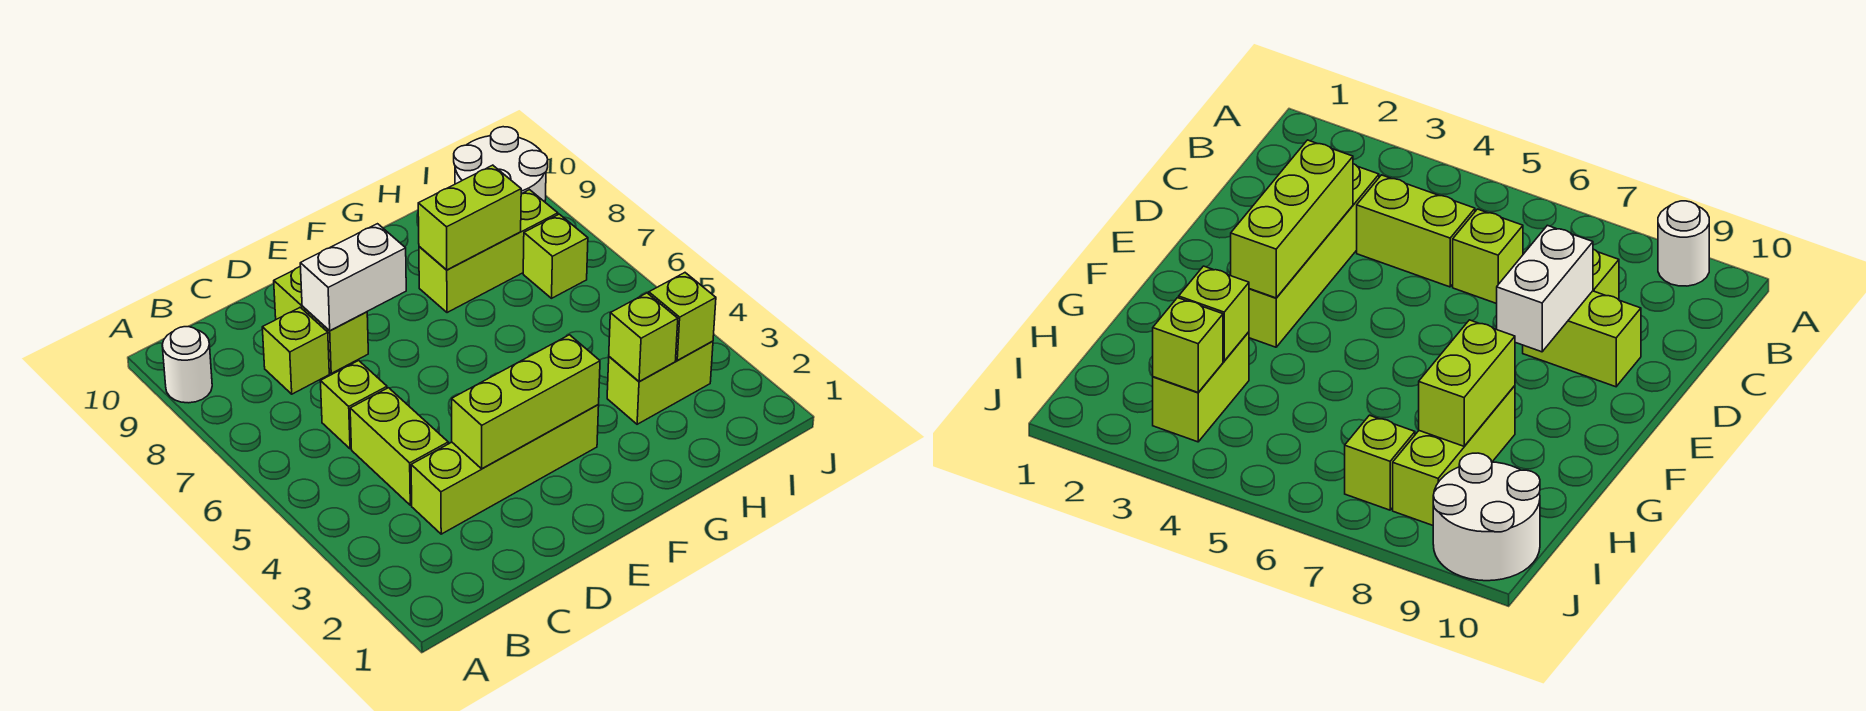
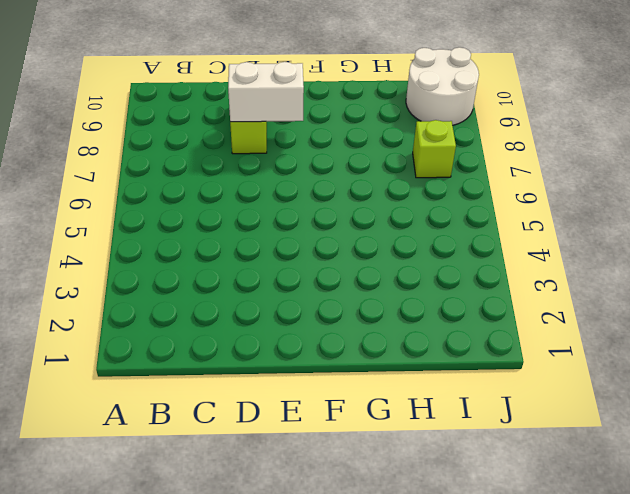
none -> white round brick A9 level 1
none -> lime brick C3:F3 level 1
none -> lime brick C4:C5 level 1

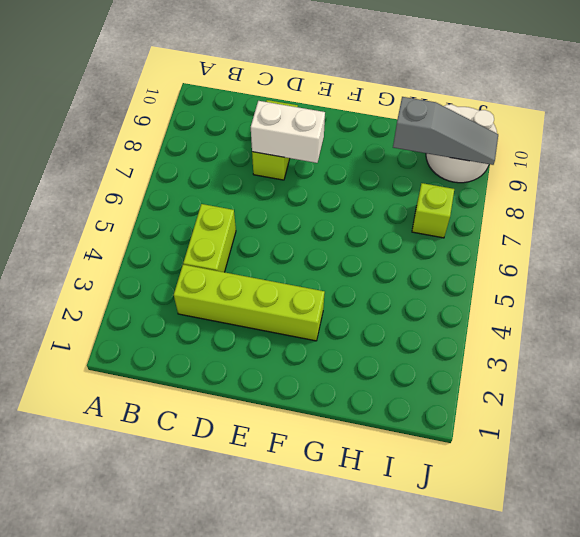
grey slope H9:J9 level 2 top H -> none
none -> white round brick A9 level 1
none -> lime brick C6 level 1
none -> lime brick C8 level 1

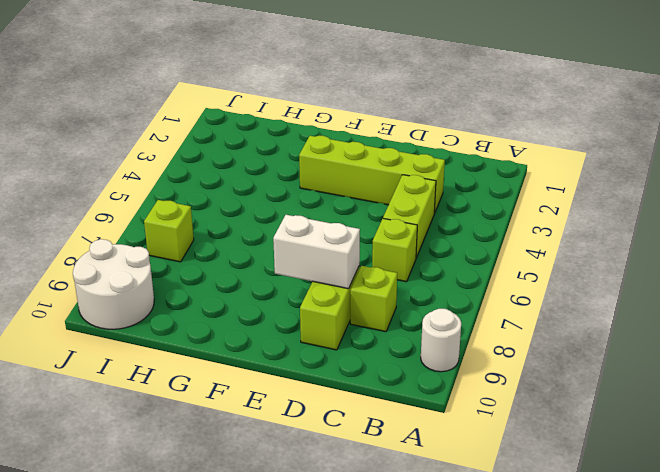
none -> lime brick G8:I8 level 1
none -> lime brick H3:I3 level 1
none -> lime brick D3:F3 level 2

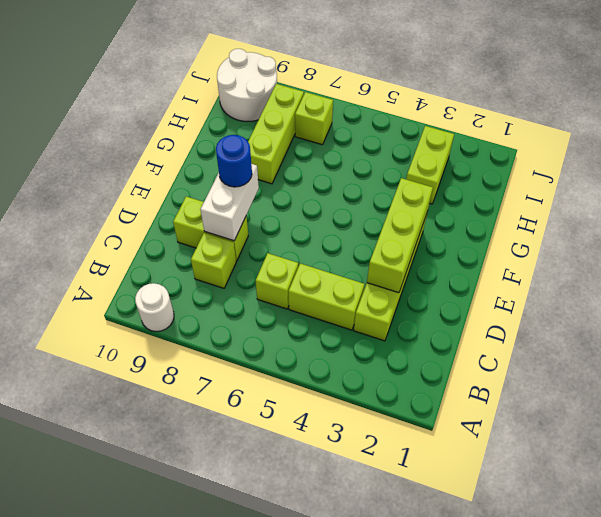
blue round brick E8 level 3 -> none
none -> lime brick G8:H8 level 2
none -> lime brick H3 level 2
none -> lime brick I3 level 2

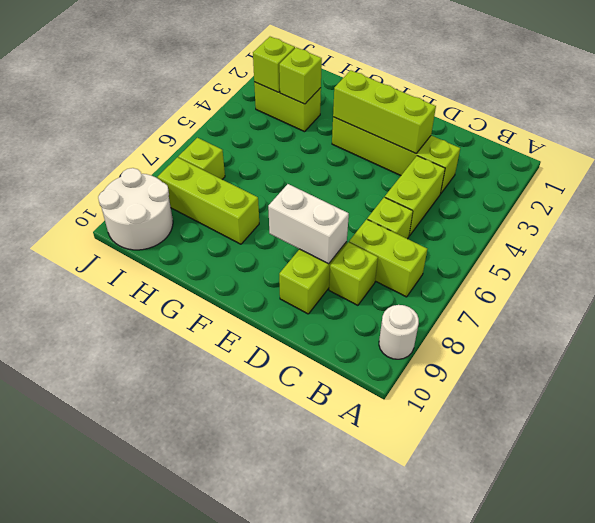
lime brick B7:C7 level 1 -> lime brick G8:H8 level 2

